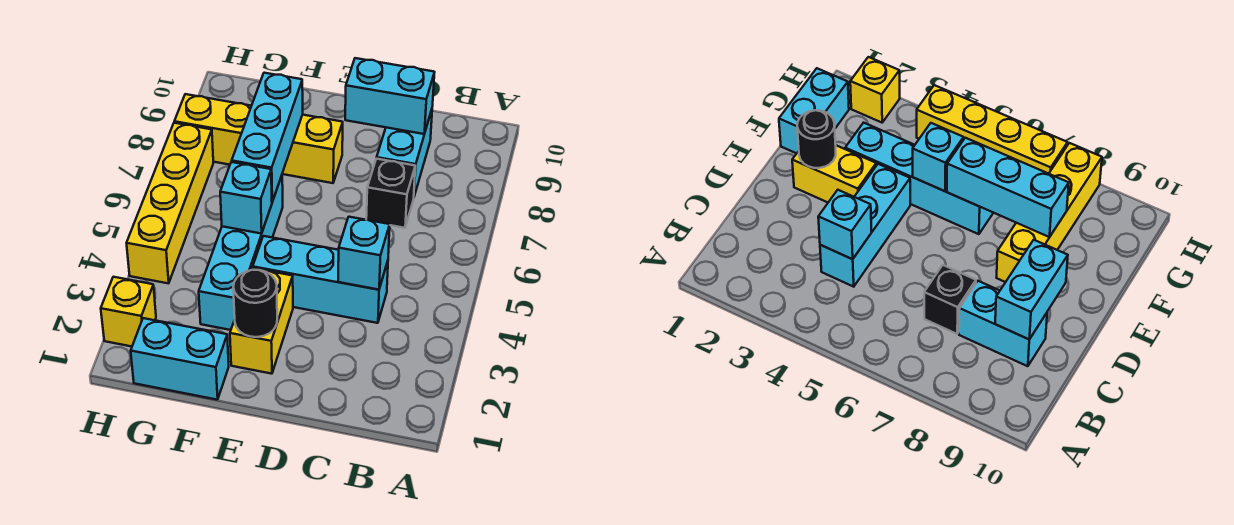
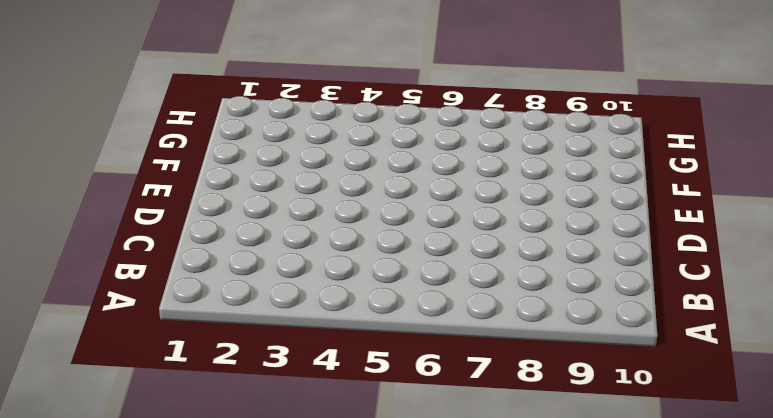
none -> cyan brick C4:E4 level 1
none -> black brick C7 level 1
none -> cyan brick C8:C9 level 1

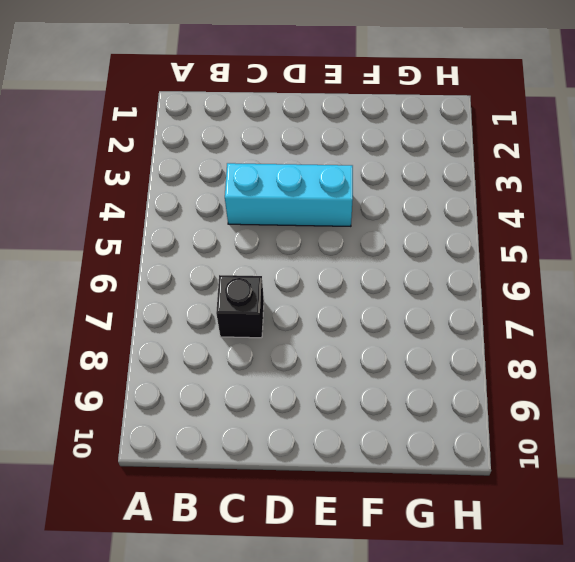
none -> cyan brick C8:C9 level 1
none -> yellow brick E2:E3 level 1
none -> yellow brick E8:H8 level 1

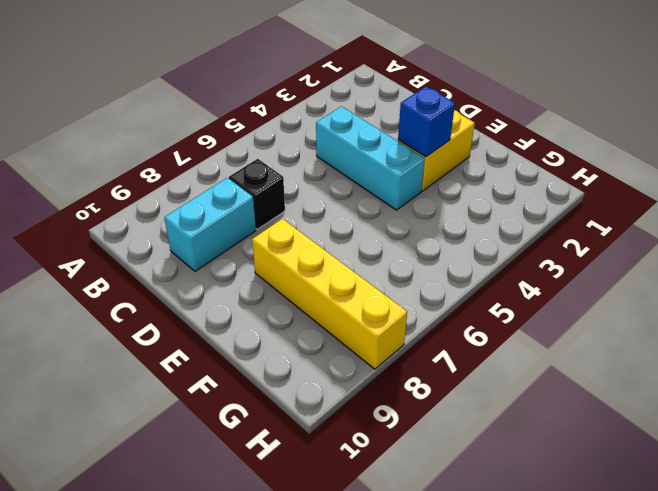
blue brick E3 level 2 -> none
none -> cyan brick F1:G1 level 1
none -> cyan brick F3:F6 level 1
none -> yellow brick H2 level 1

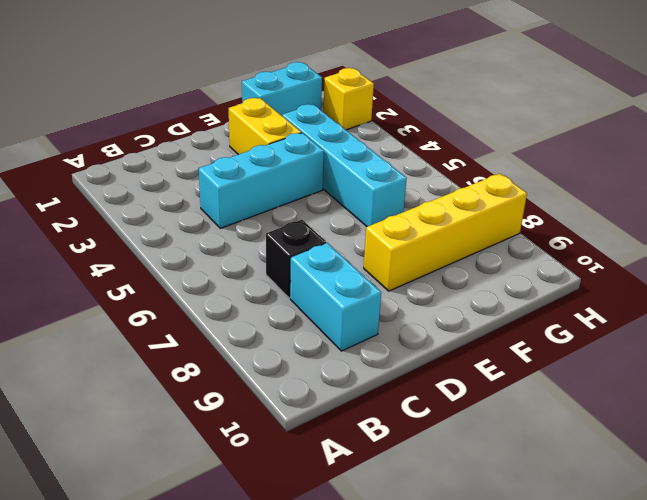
none -> yellow brick H4:H7 level 1
none -> cyan brick C4 level 2
none -> cyan brick C9:D9 level 2

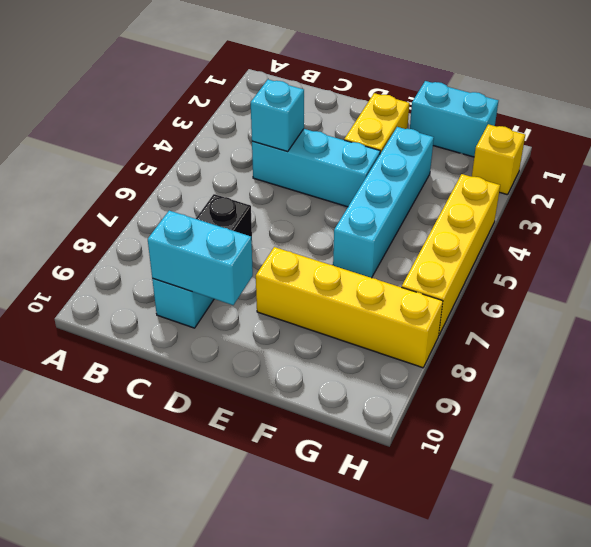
none -> black round brick E2 level 2
none -> cyan brick F5 level 2
none -> cyan brick F6:F8 level 2

